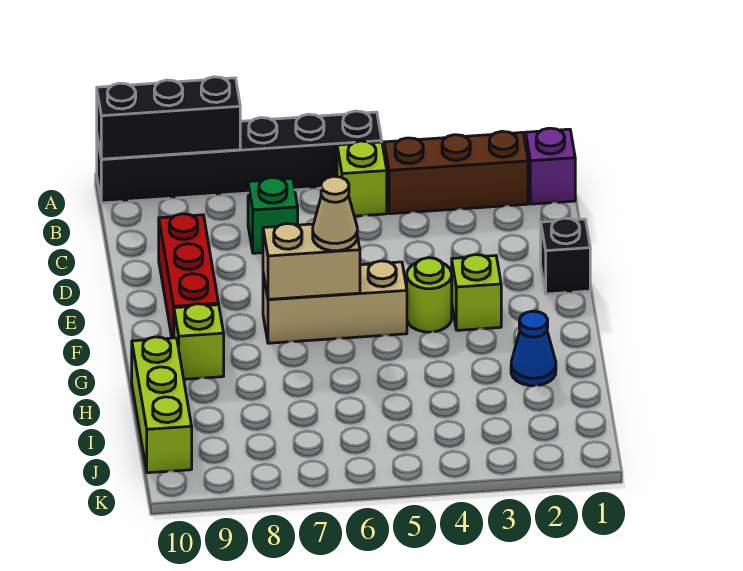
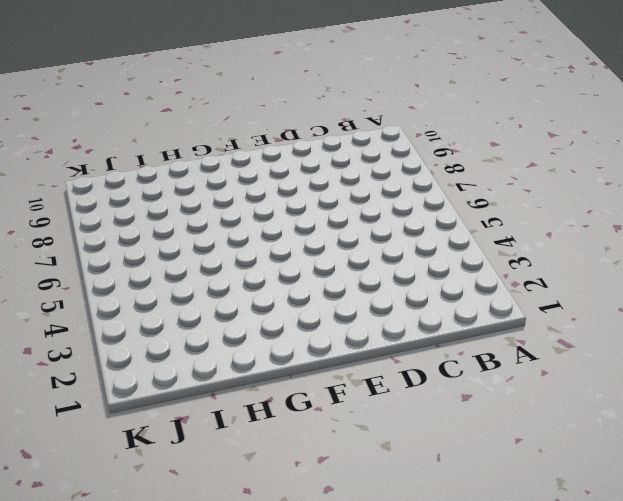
none -> black brick A5:A10 level 1
none -> purple brick B1 level 1
none -> brown brick B2:B4 level 1

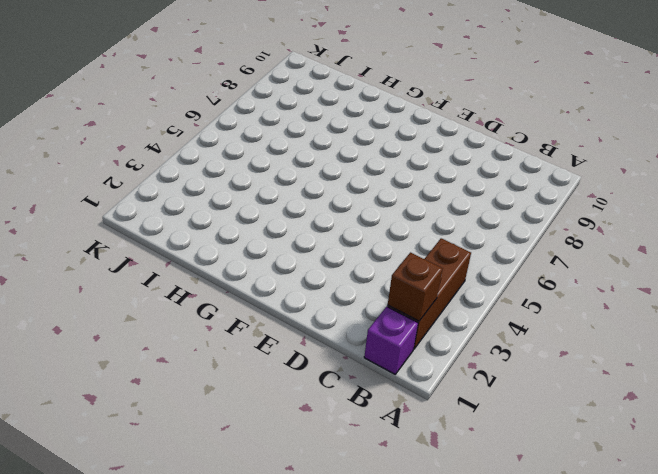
brown brick B2 level 2 -> none
none -> black brick A5:A10 level 1
none -> lime brick B5 level 1
none -> green brick C7 level 1

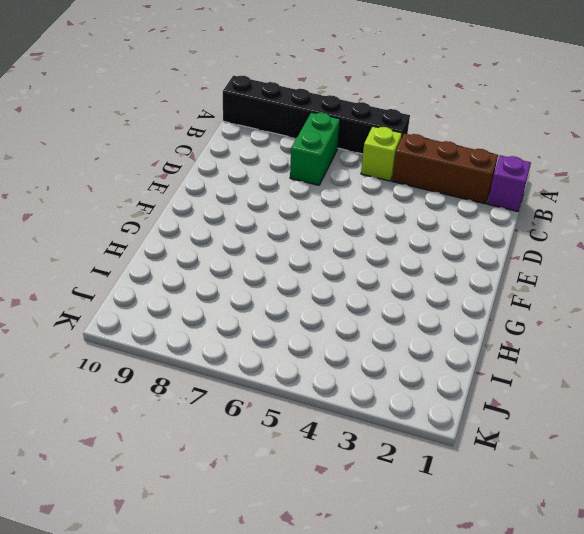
green brick B7:C7 level 1 -> green brick C7 level 1
none -> red brick D9:F9 level 1
none -> black brick E1 level 1
none -> lime brick F3 level 1

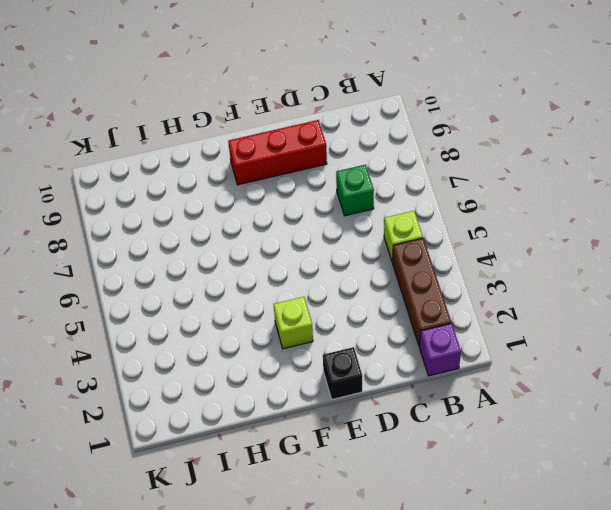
none -> black brick A5:A10 level 1
none -> lime round brick F4 level 1
none -> tan brick F5:F7 level 1

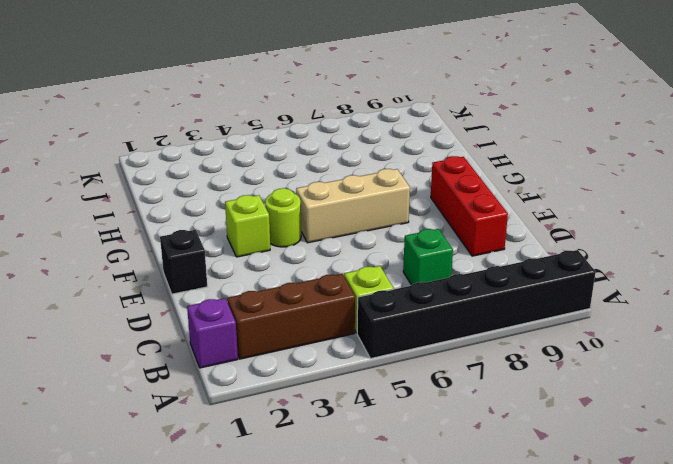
none -> lime brick G9 level 1
none -> blue cone H2 level 1
none -> lime brick H10:J10 level 1

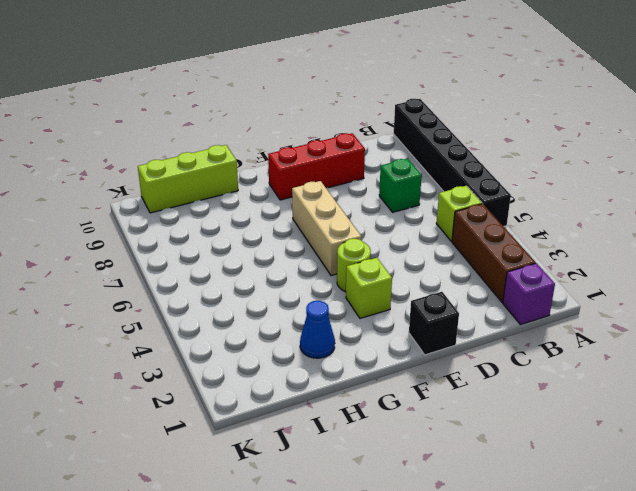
none -> lime brick G9 level 1
none -> black brick A8:A10 level 2
none -> tan brick F6:F7 level 2

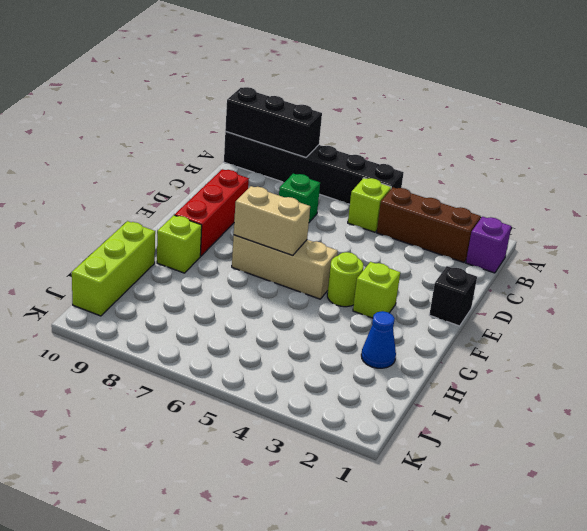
none -> tan cone F6 level 3

